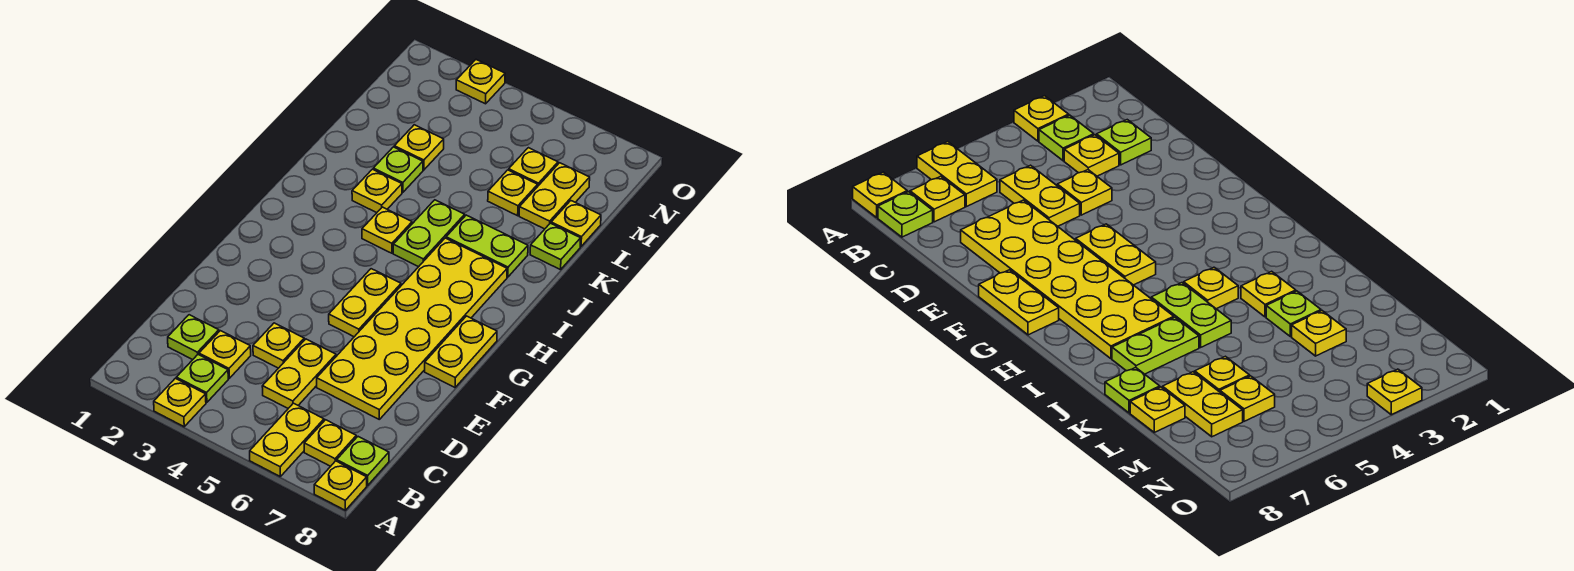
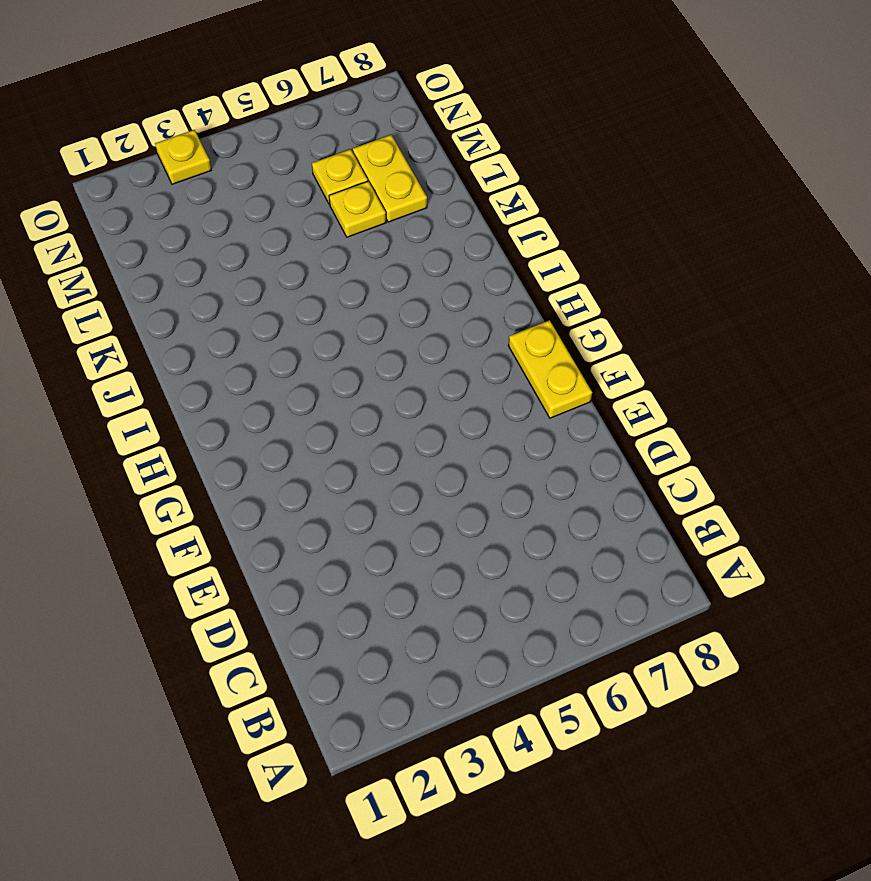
none -> yellow plate A3 level 1
none -> yellow plate A6:B6 level 1
none -> yellow plate A8 level 1

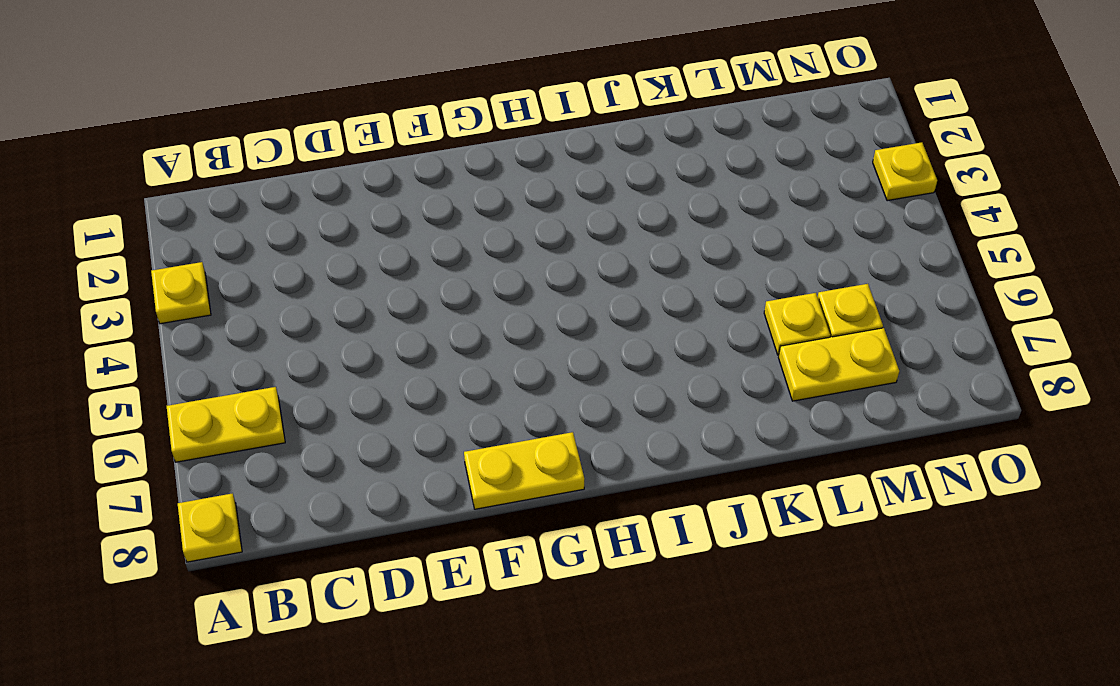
none -> lime plate B3 level 1
none -> yellow plate B7 level 1
none -> lime plate B8 level 1

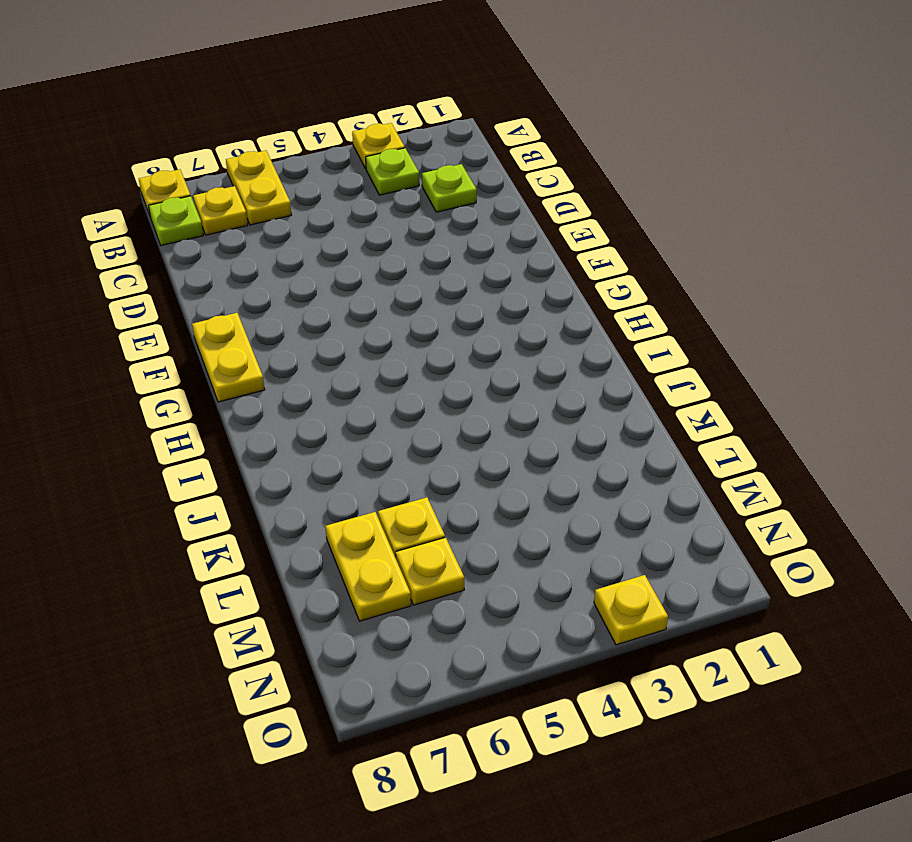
none -> yellow plate C3 level 1
none -> yellow plate C5:D5 level 1
none -> yellow plate D4 level 1

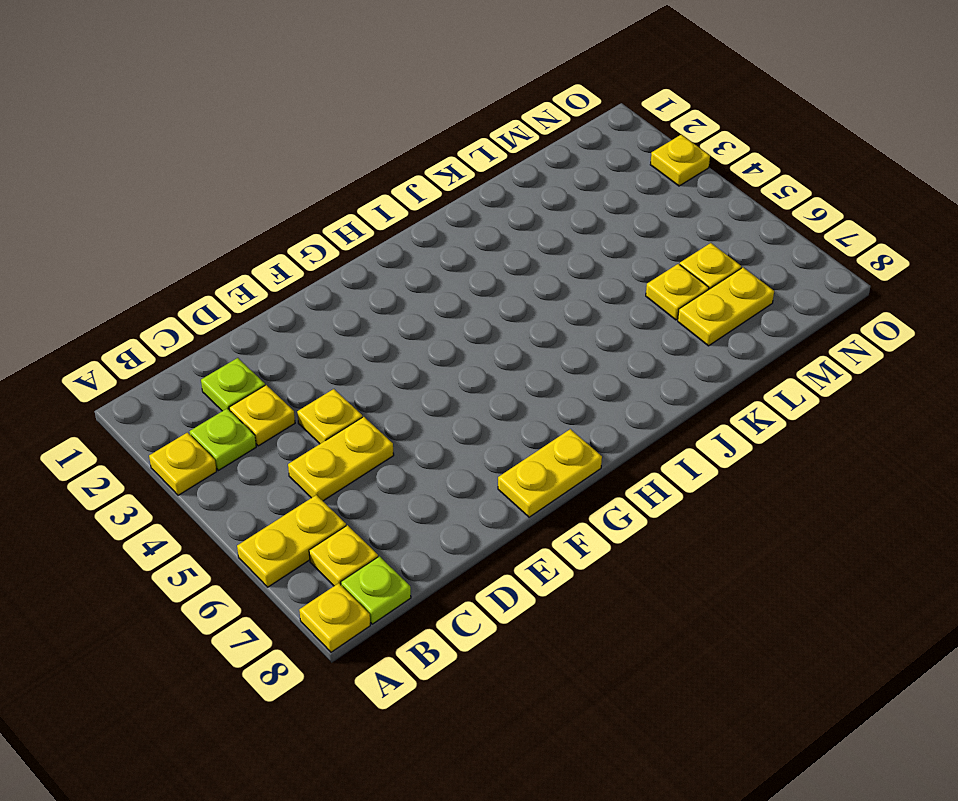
none -> yellow plate D6:I7 level 1
none -> yellow plate F5:G5 level 1
none -> yellow plate I4 level 1

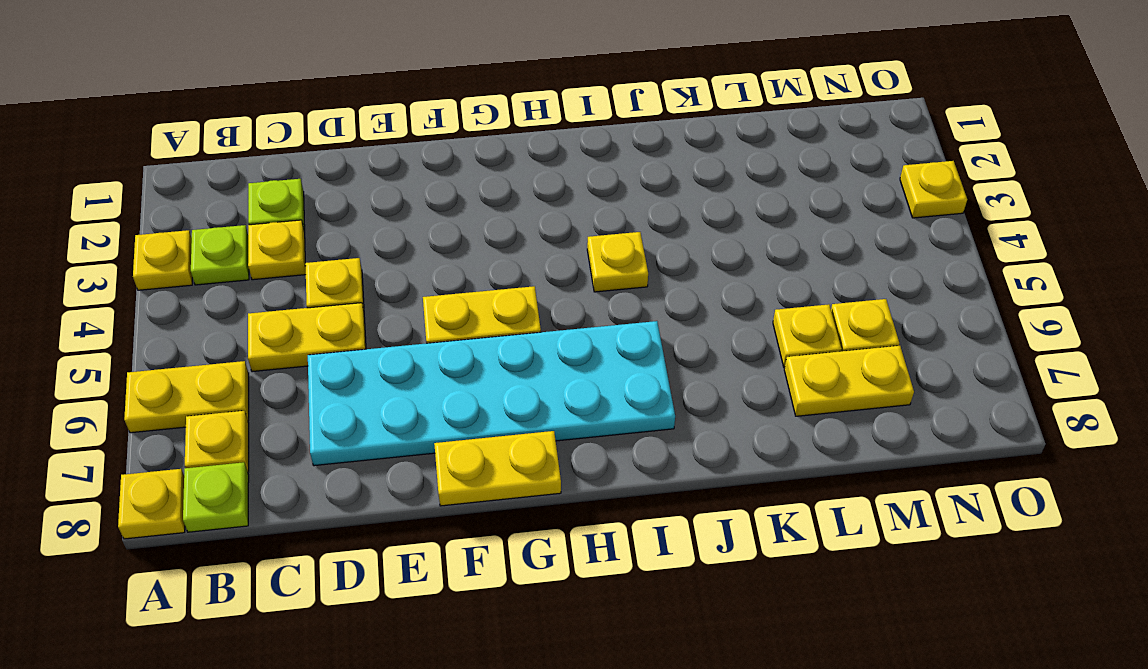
cyan plate D6:I7 level 1 -> yellow plate D6:I7 level 1
none -> lime plate I5:J5 level 1
none -> yellow plate J3 level 1
none -> lime plate J6:J7 level 1

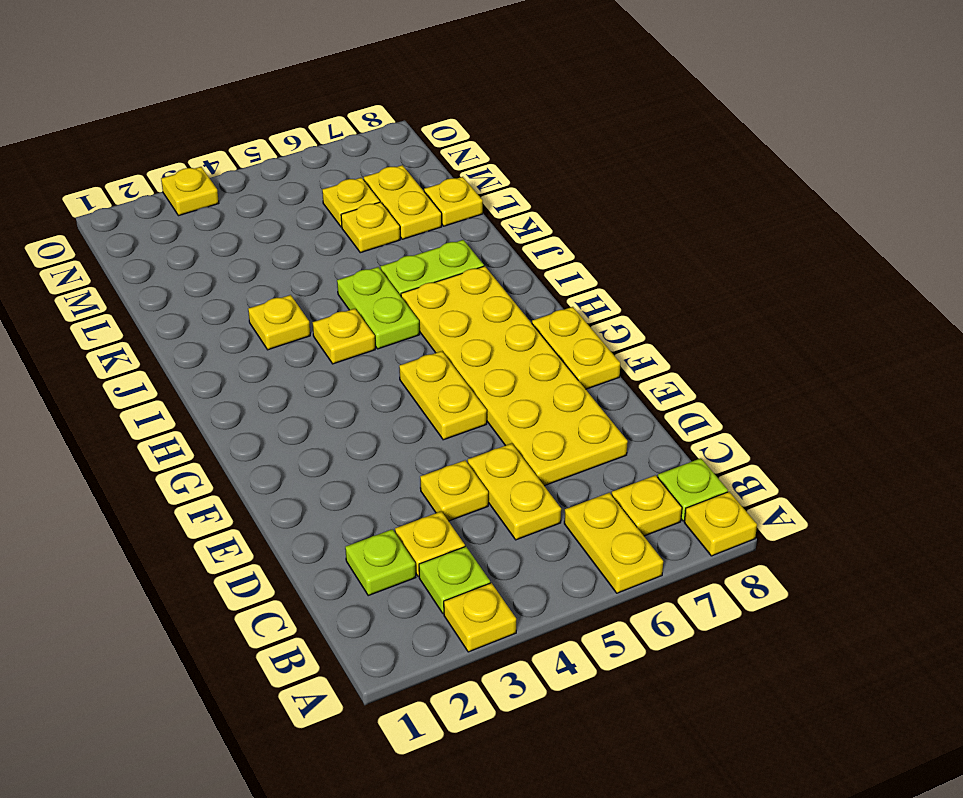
none -> lime plate K3 level 1
none -> lime plate K8 level 1
none -> yellow plate L3 level 1

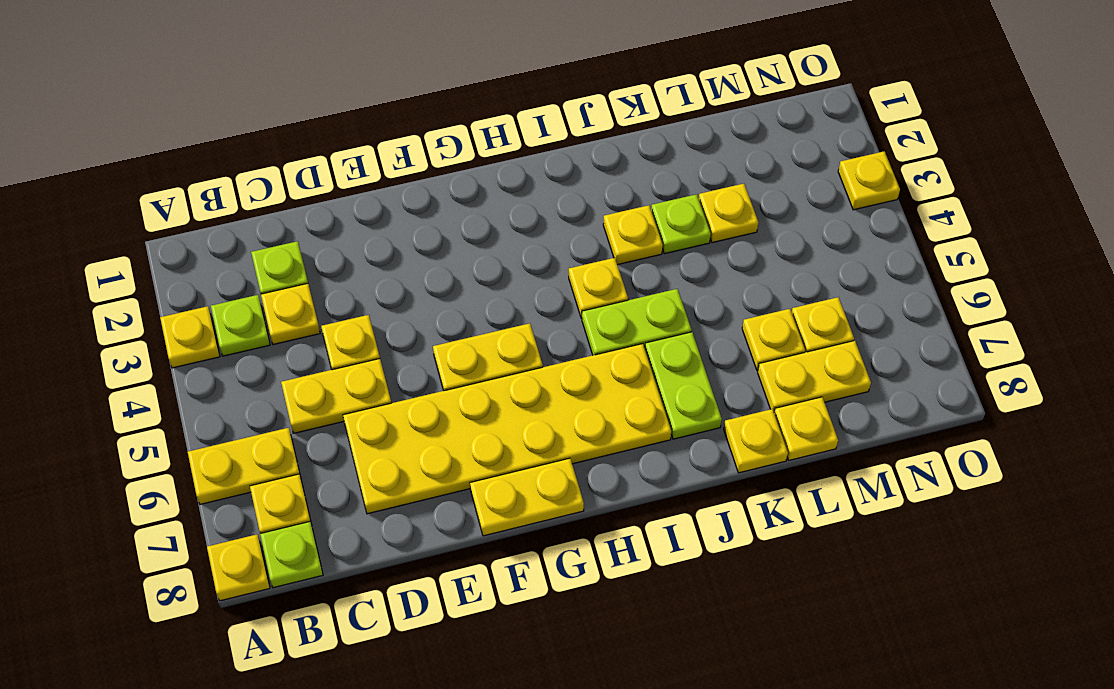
yellow plate K8 level 1 -> lime plate K8 level 1

